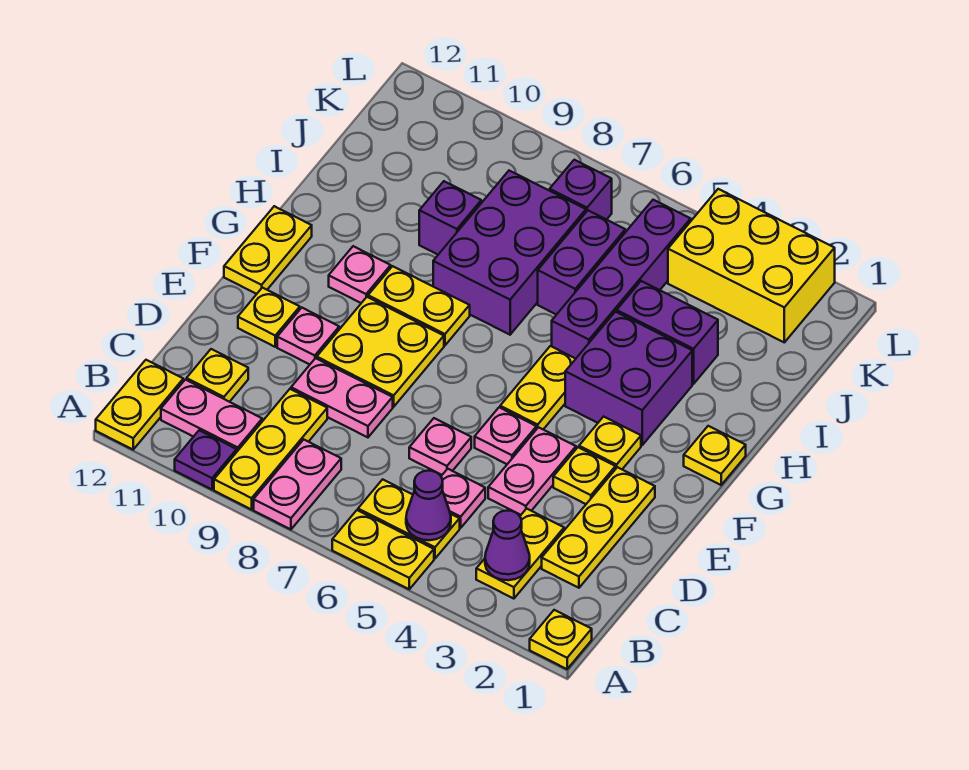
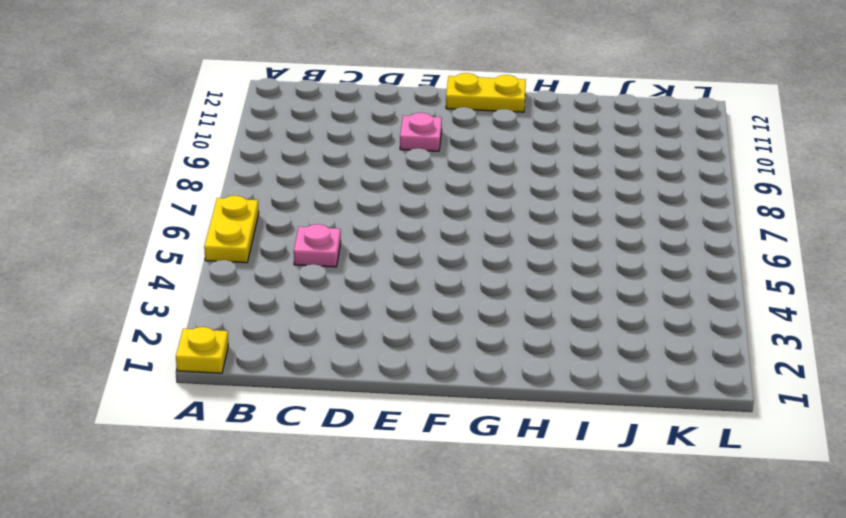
none -> pink plate A8:B8 level 1
none -> yellow plate A9:C9 level 1
none -> purple plate A10 level 1
none -> yellow plate A12:B12 level 1

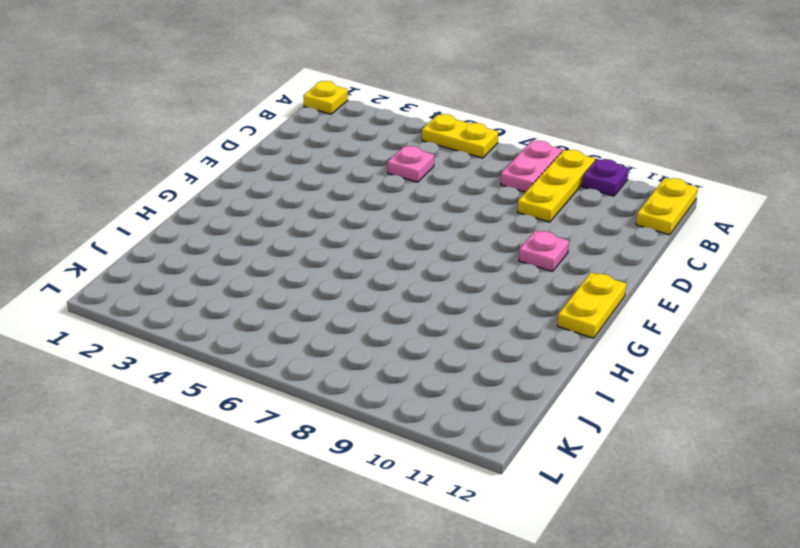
none -> yellow plate B3:C3 level 1
none -> yellow plate B5:B6 level 1
none -> pink plate B10:B11 level 1
none -> yellow plate C2:E2 level 1

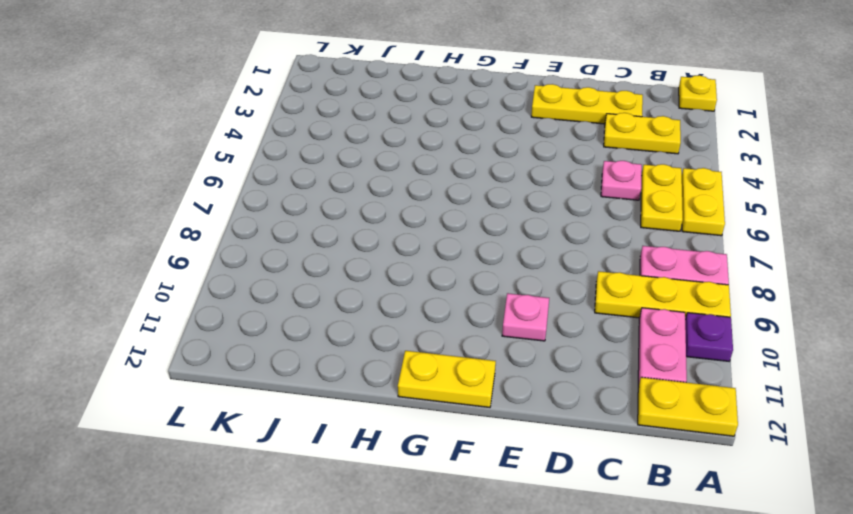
none -> yellow plate C11 level 1
none -> pink plate D4:E4 level 1
none -> pink plate D6 level 1
none -> pink plate D8:D9 level 1

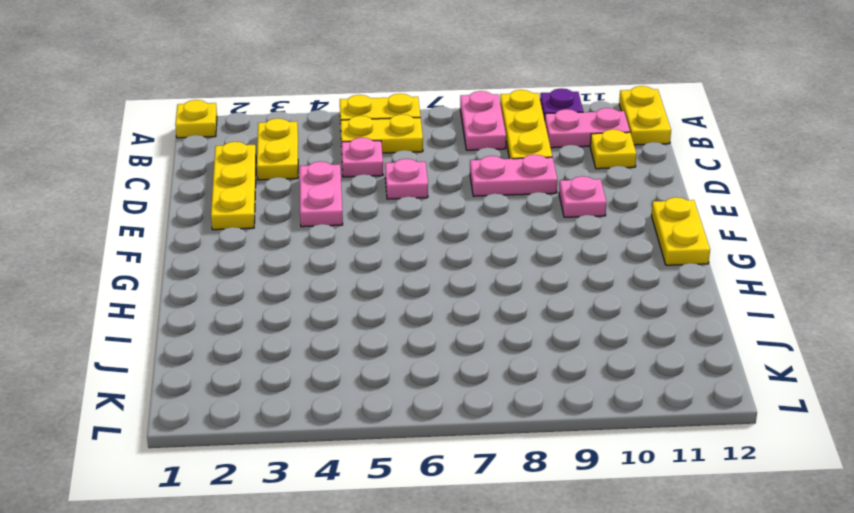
none -> yellow plate E3 level 1
none -> pink plate E5 level 1
none -> yellow plate E8:F9 level 1
none -> yellow plate E11 level 1

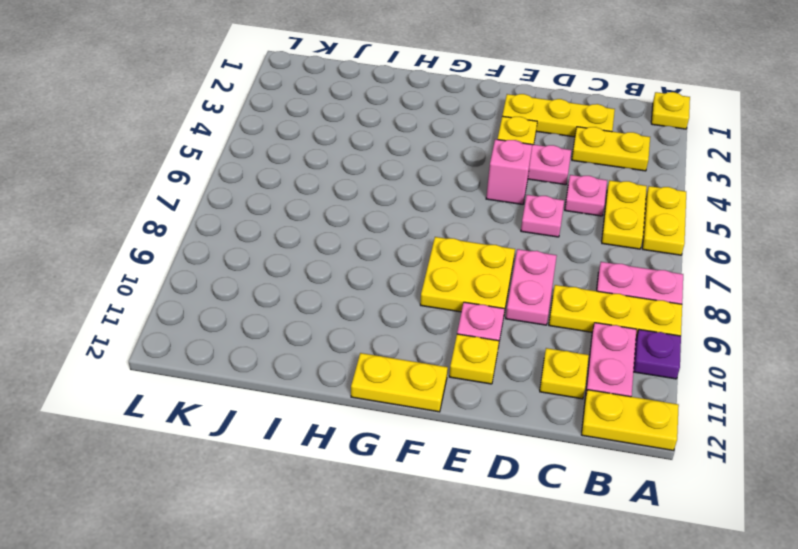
pink brick E5 level 1 -> pink plate E5 level 1
none -> yellow plate F3 level 1
none -> yellow plate F5:G5 level 1
none -> yellow plate G1 level 1
none -> purple brick G3:H4 level 1

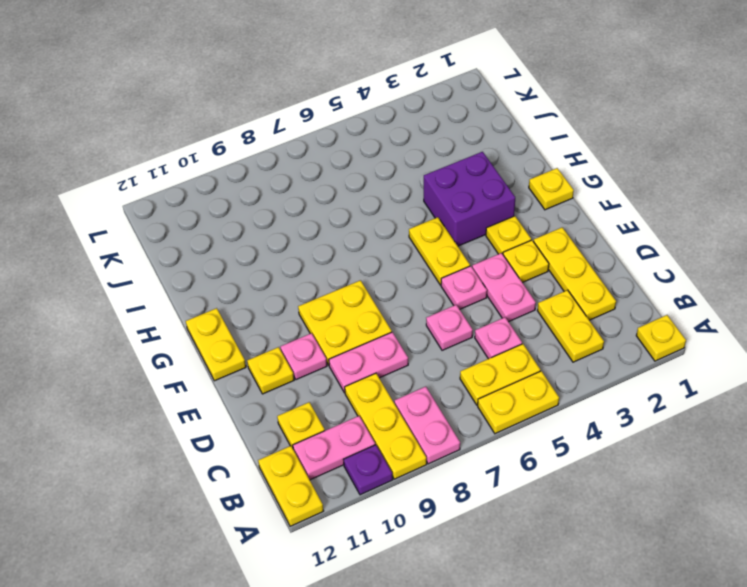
none -> yellow plate G8:G9 level 1
none -> pink plate G10 level 1
none -> purple brick H5:K5 level 1
none -> purple brick H7:J8 level 1

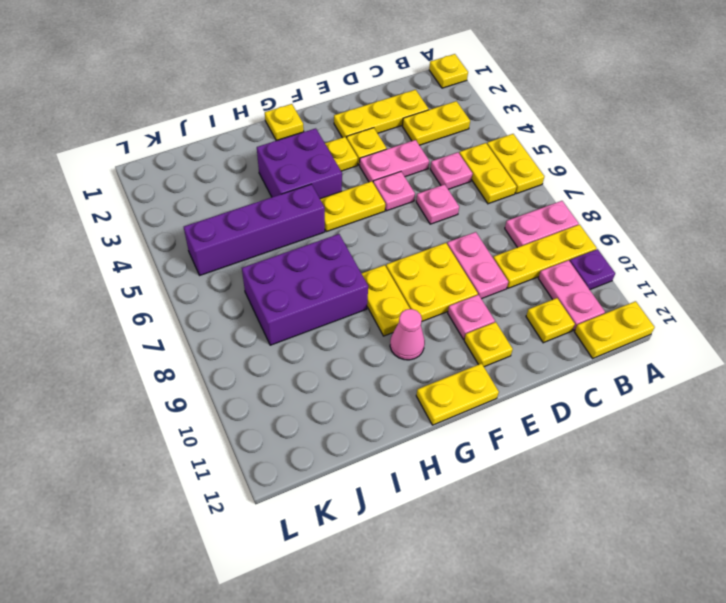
pink cone G10 level 1 -> pink plate G10 level 1
none -> purple brick I3:I4 level 1
none -> purple brick I6:J6 level 1
none -> purple brick I9 level 1
none -> yellow brick K2:L4 level 1

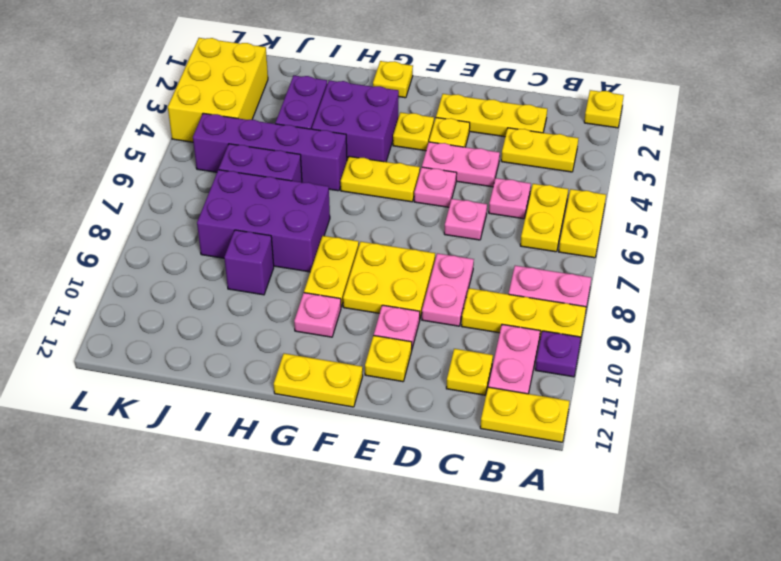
none -> purple brick K7 level 1
none -> purple cone B3 level 2
none -> purple cone B5 level 2

